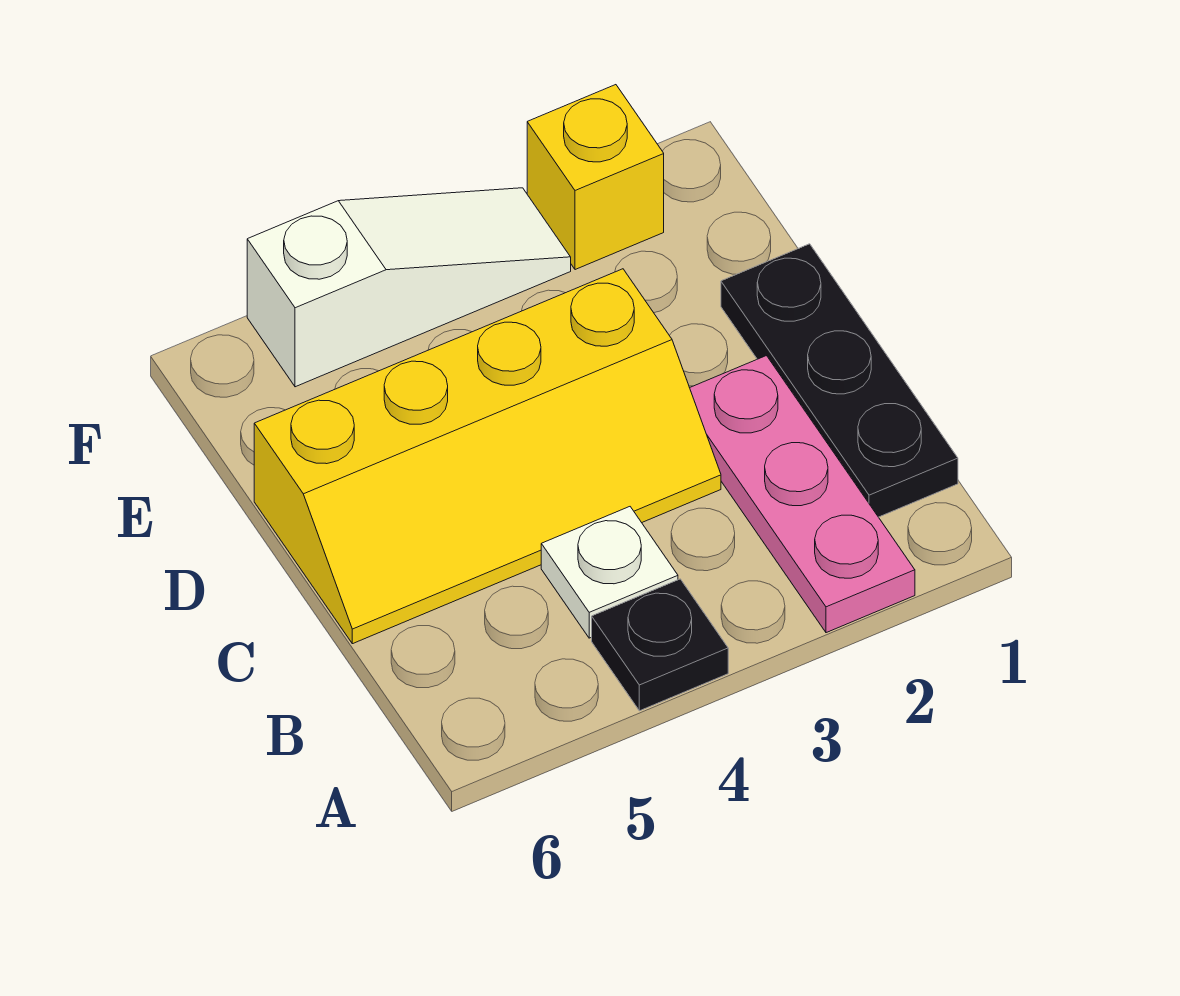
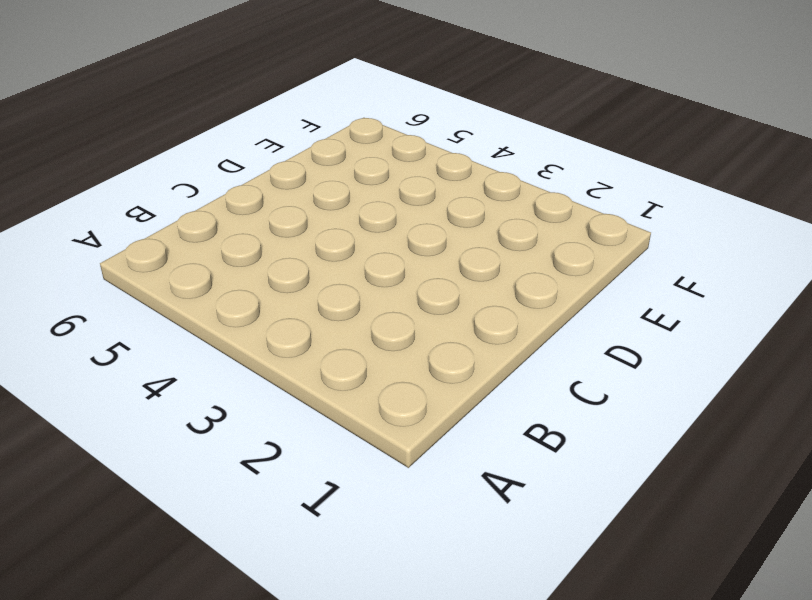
none -> pink plate A2:C2 level 1
none -> black plate A4 level 1

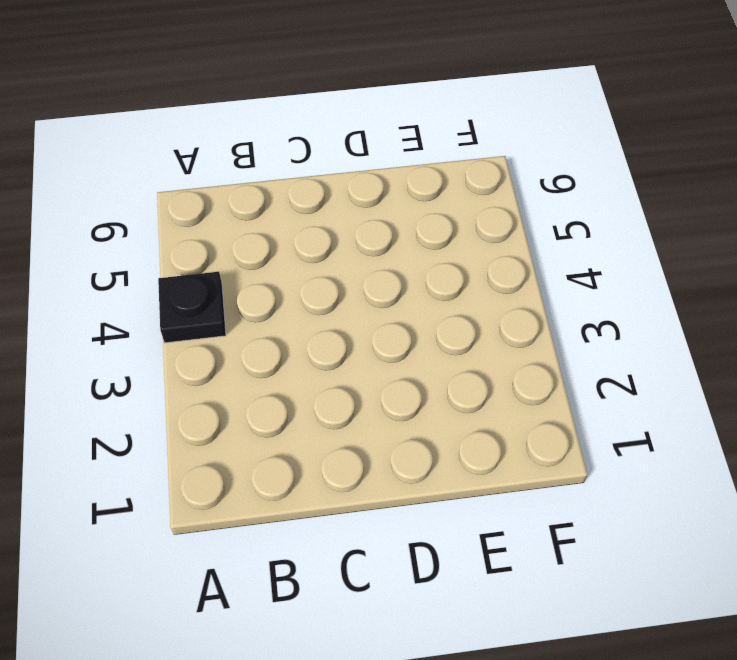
none -> pink plate A2:C2 level 1
none -> black plate B1:D1 level 1

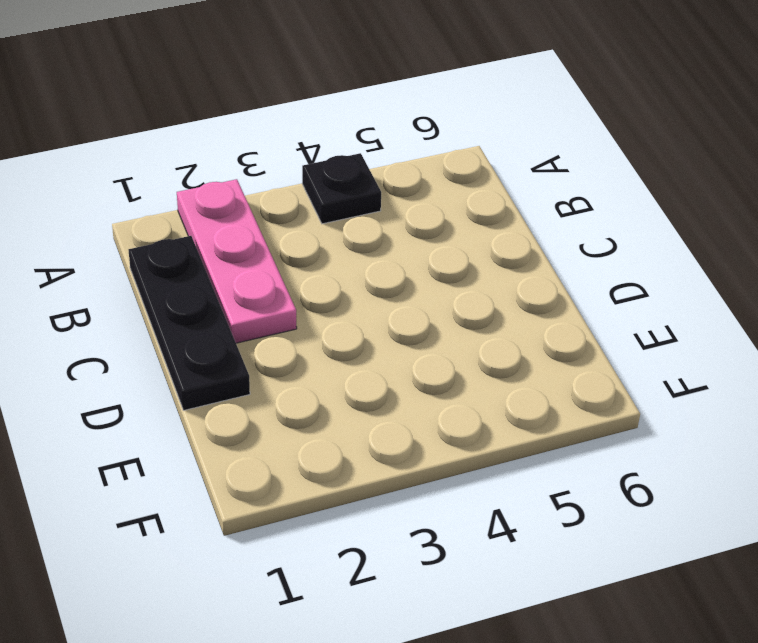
none -> white plate B4 level 1
none -> yellow slope C3:D6 level 1 top D

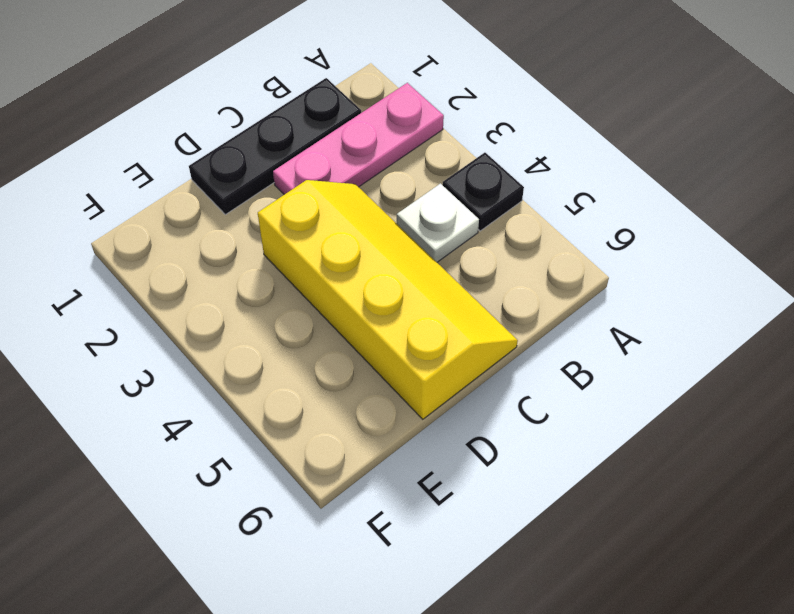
none -> yellow brick F2 level 1
none -> white slope F3:F5 level 1 top 5

